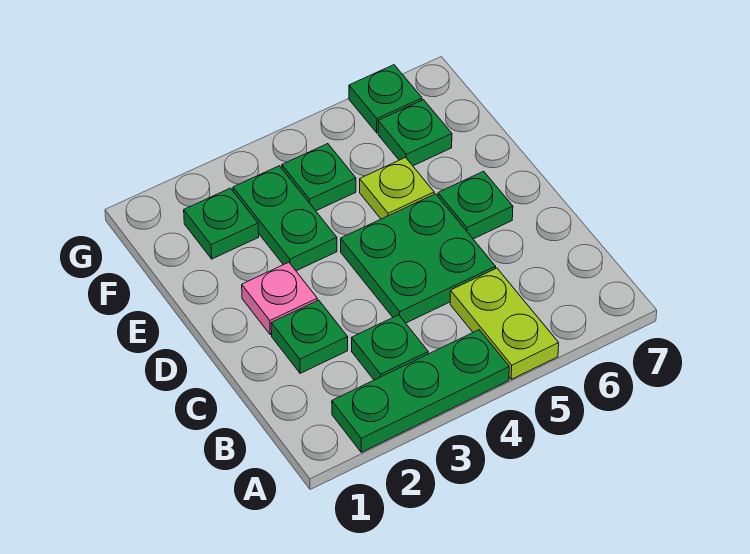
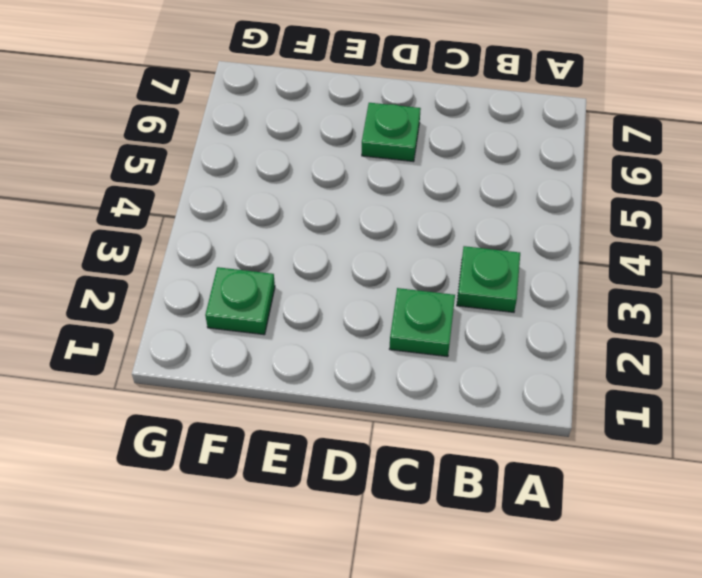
none -> green plate A2:A4 level 1
none -> lime plate A5:B5 level 1
none -> green plate C4:D5 level 1

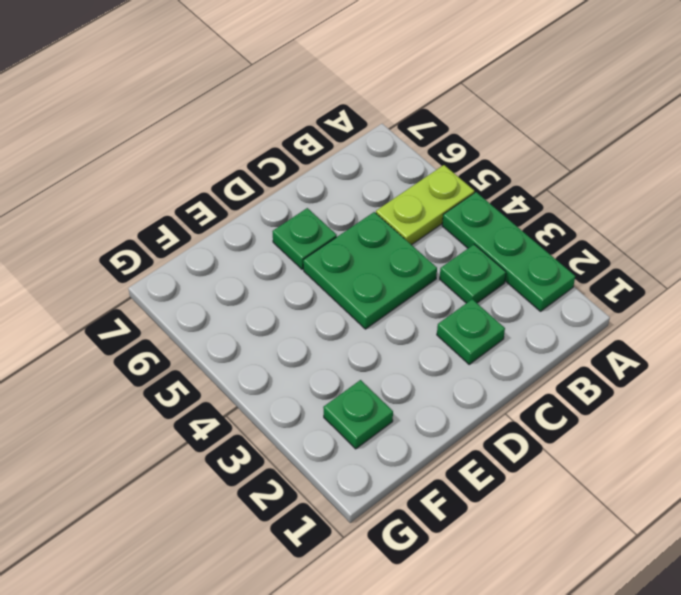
none -> pink plate D2 level 1
none -> green plate E3:F3 level 1
none -> lime plate E5 level 1

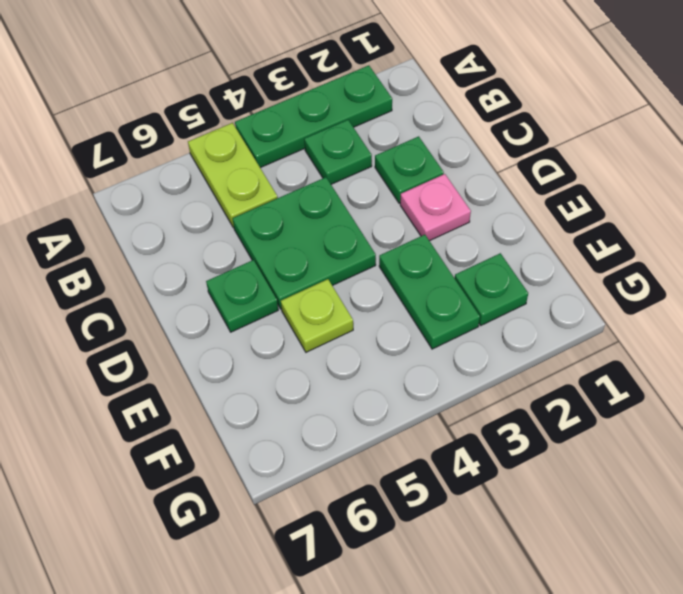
none -> green plate F4 level 1
none -> green plate F6 level 1
none -> green plate G6 level 1

